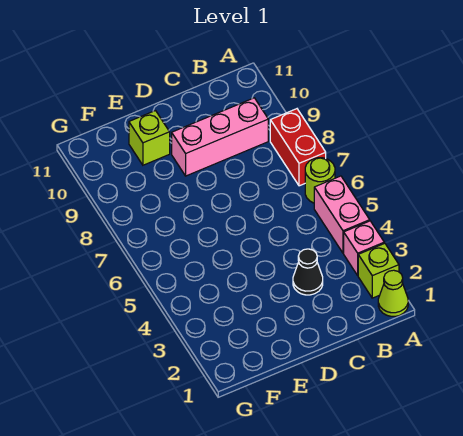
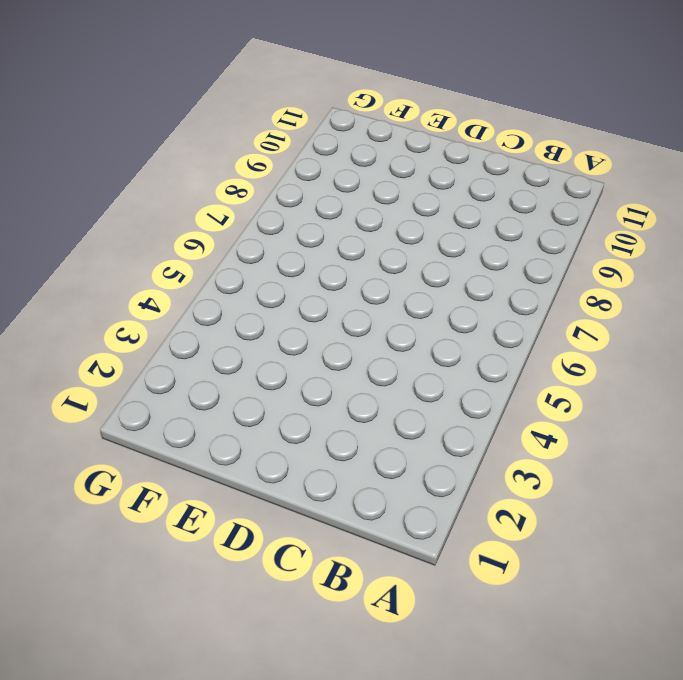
none -> lime cone A1 level 1
none -> lime brick A2 level 1

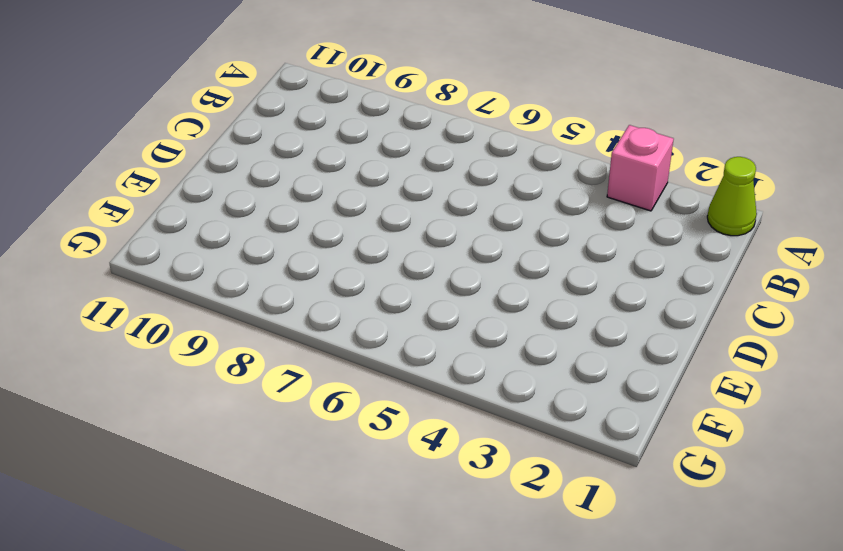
none -> lime brick A2 level 1
none -> pink brick A4:A5 level 1

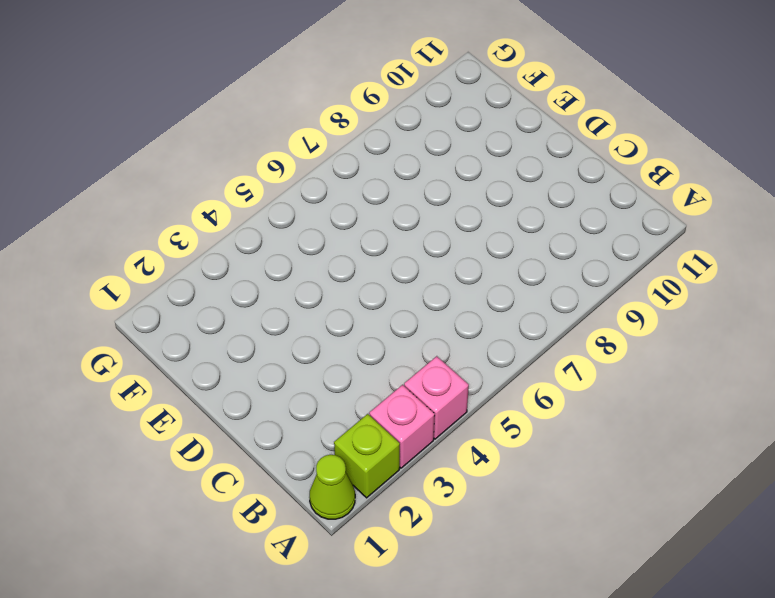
pink brick A4 level 1 -> pink brick A4:A5 level 1
none -> lime round brick A6 level 1
none -> red brick A7:A8 level 1

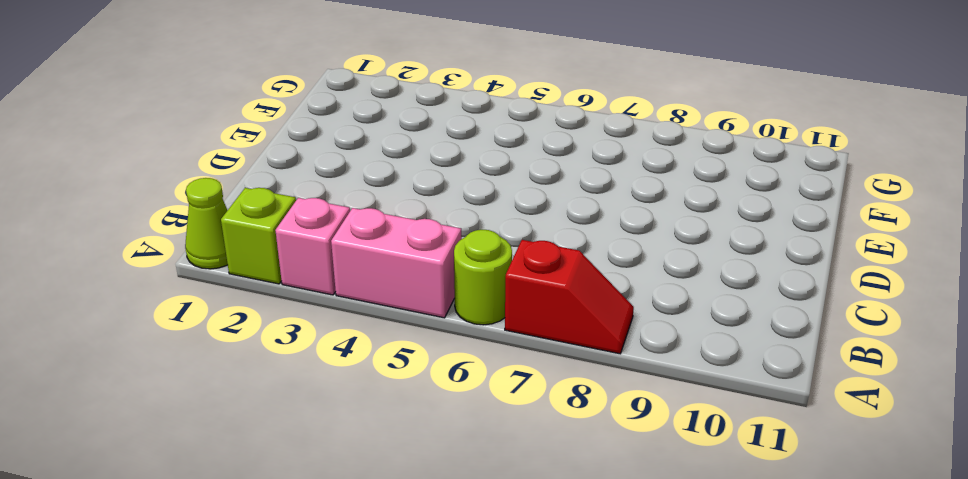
red slope A7:A8 level 1 top 7 -> red brick A7:A8 level 1
none -> pink brick B9:D9 level 1
none -> black cone C3 level 1

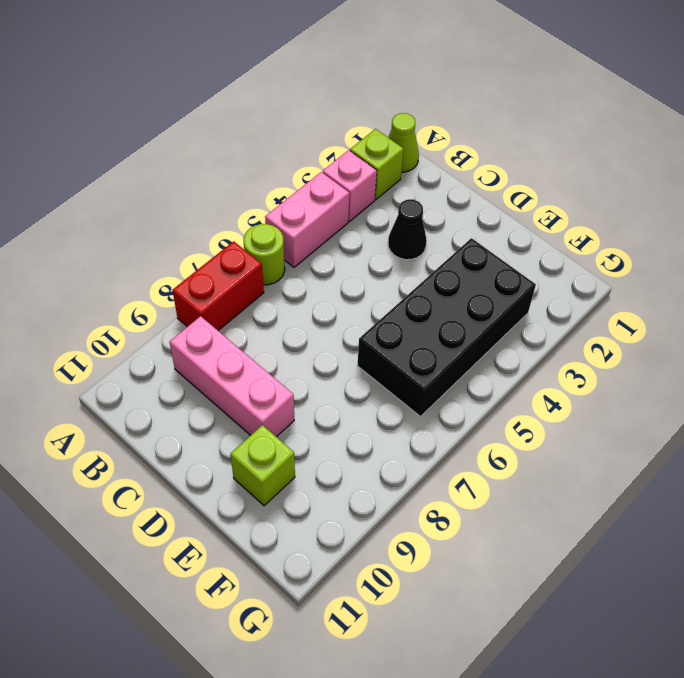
black brick E3:F6 level 1 -> none

